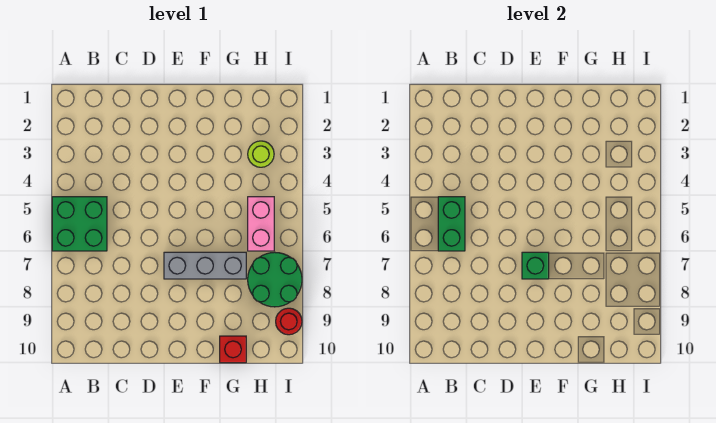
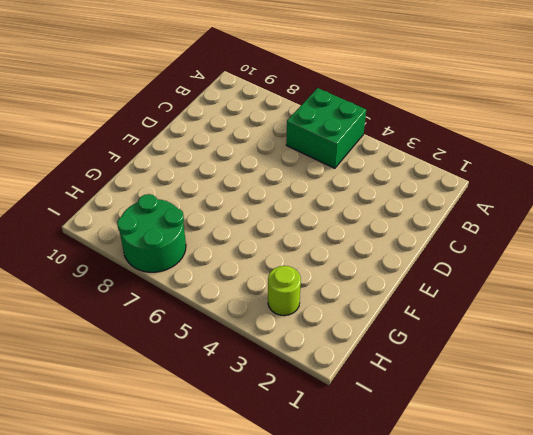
none -> grey brick E7:G7 level 1
none -> red brick G10 level 1

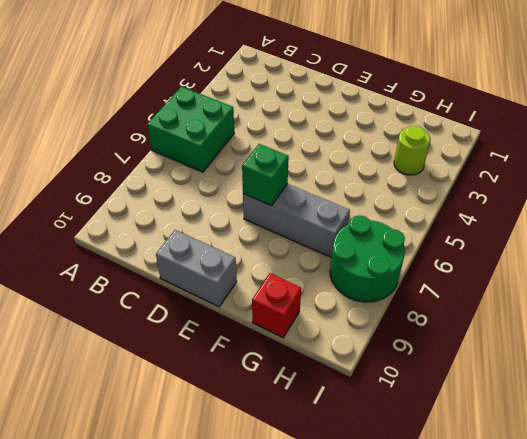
grey brick D10:E10 level 1 -> none
none -> pink brick H5:H6 level 1
none -> red round brick I9 level 1

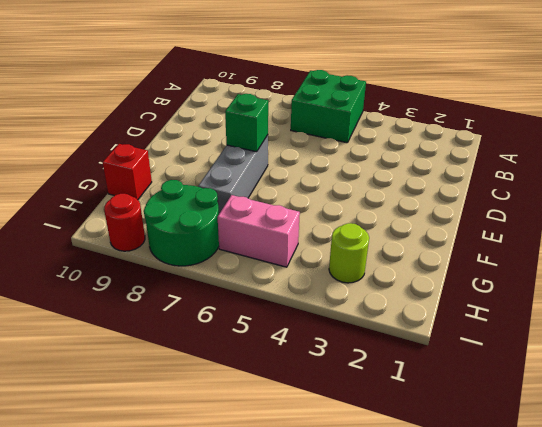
none -> green brick B5:B6 level 2

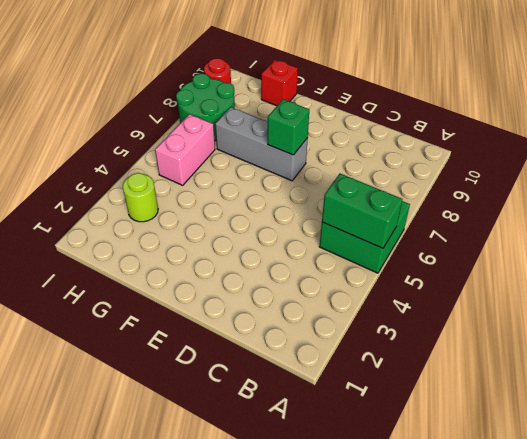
green brick A5:B5 level 2 -> green brick B5:B6 level 2

